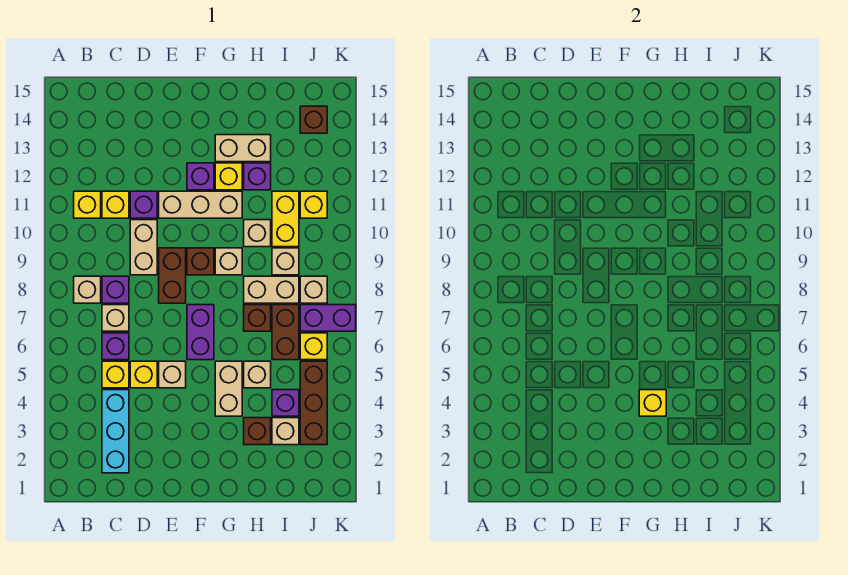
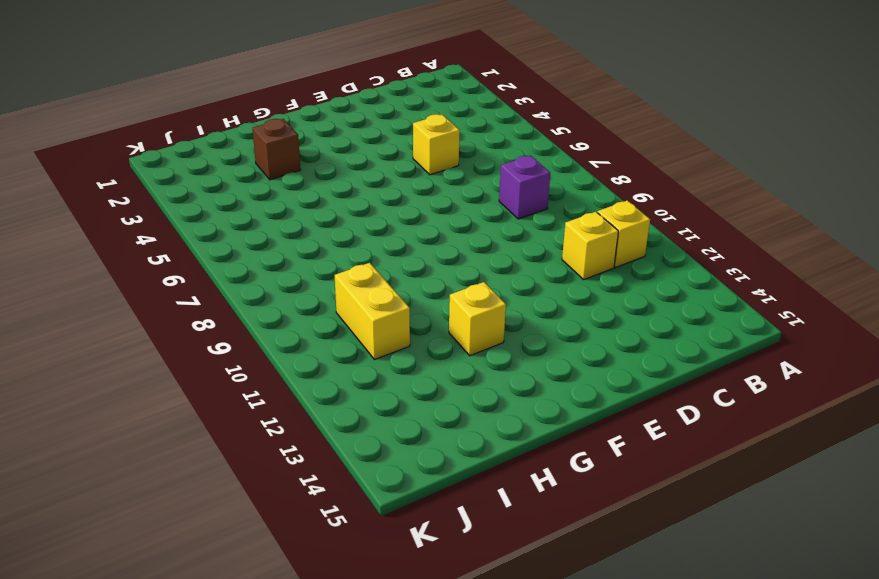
none -> tan brick B8 level 1
none -> cyan brick C2:C4 level 1
none -> yellow brick C5 level 1
none -> purple brick C6 level 1

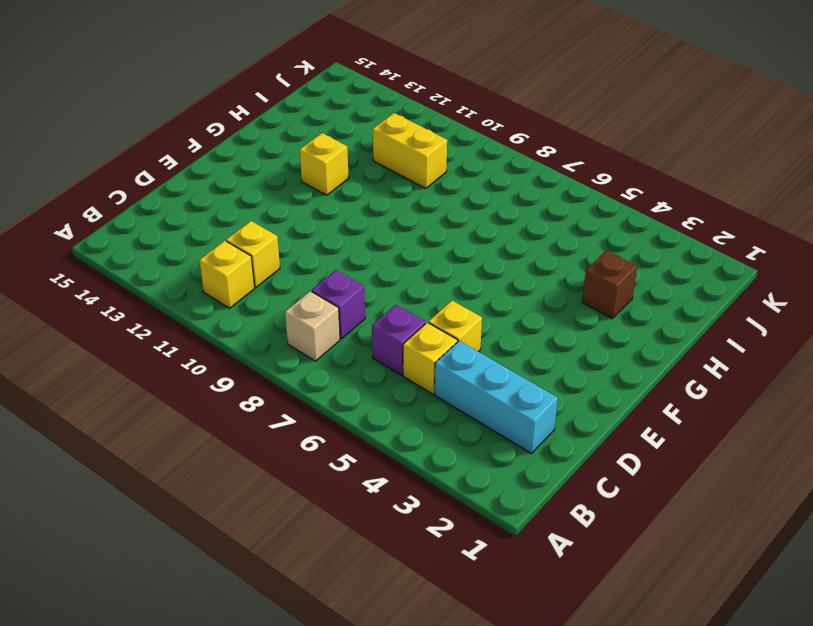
none -> tan brick C7 level 1
none -> tan brick D9:D10 level 1
none -> purple brick D11 level 1
none -> tan brick E5 level 1

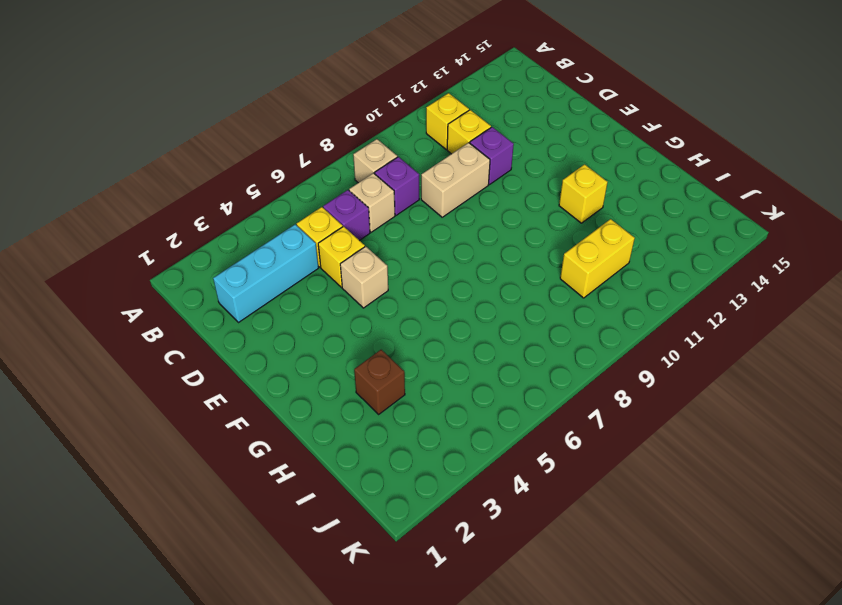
none -> brown brick E8:E9 level 1
none -> tan brick E11:G11 level 1
none -> purple brick F6:F7 level 1
none -> brown brick F9 level 1

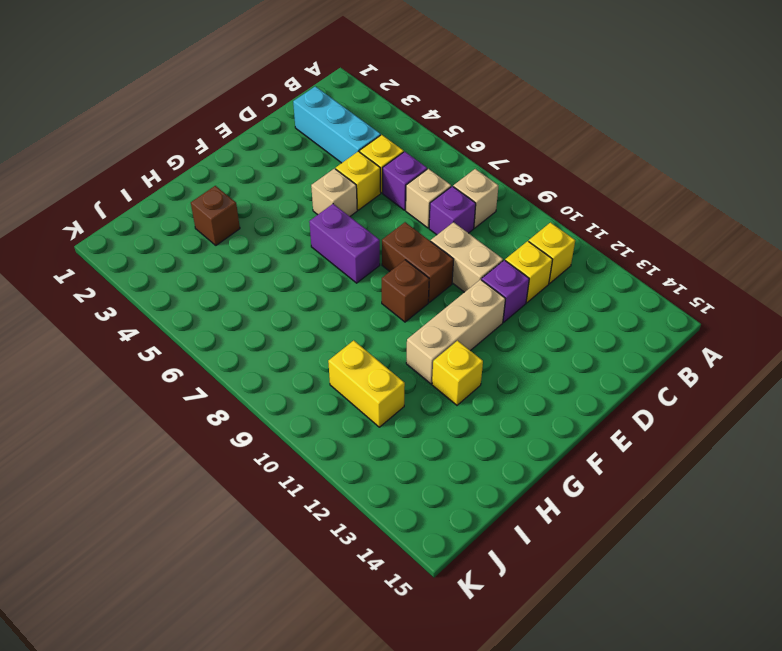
none -> purple brick F12 level 1
none -> tan brick G4:G5 level 1
none -> tan brick G9 level 1
none -> tan brick G13:H13 level 1

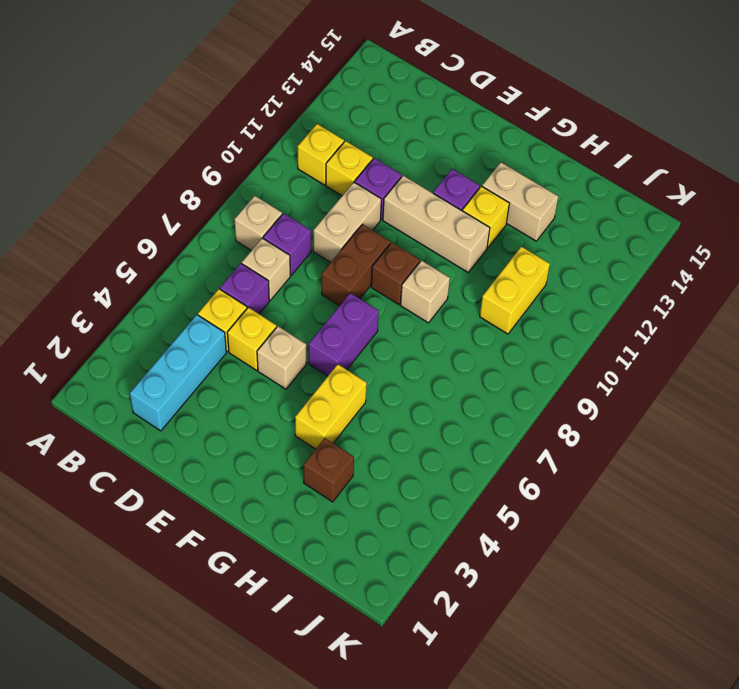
yellow brick G4:G5 level 1 -> tan brick G4:G5 level 1
none -> tan brick H5 level 1
none -> brown brick H7 level 1
none -> tan brick H8:I8 level 1
none -> tan brick H10 level 1

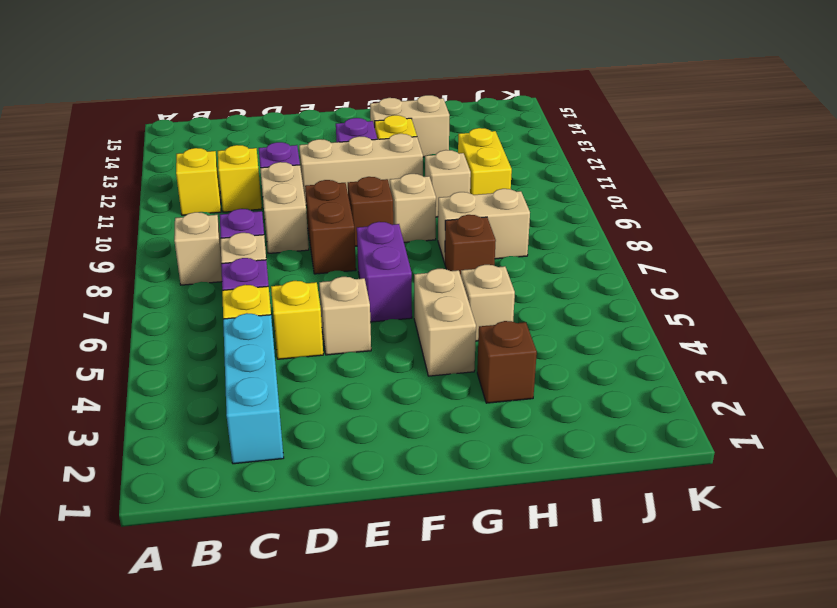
none -> purple brick H12 level 1
none -> tan brick I3 level 1
none -> purple brick I4 level 1
none -> brown brick I6:I7 level 1

